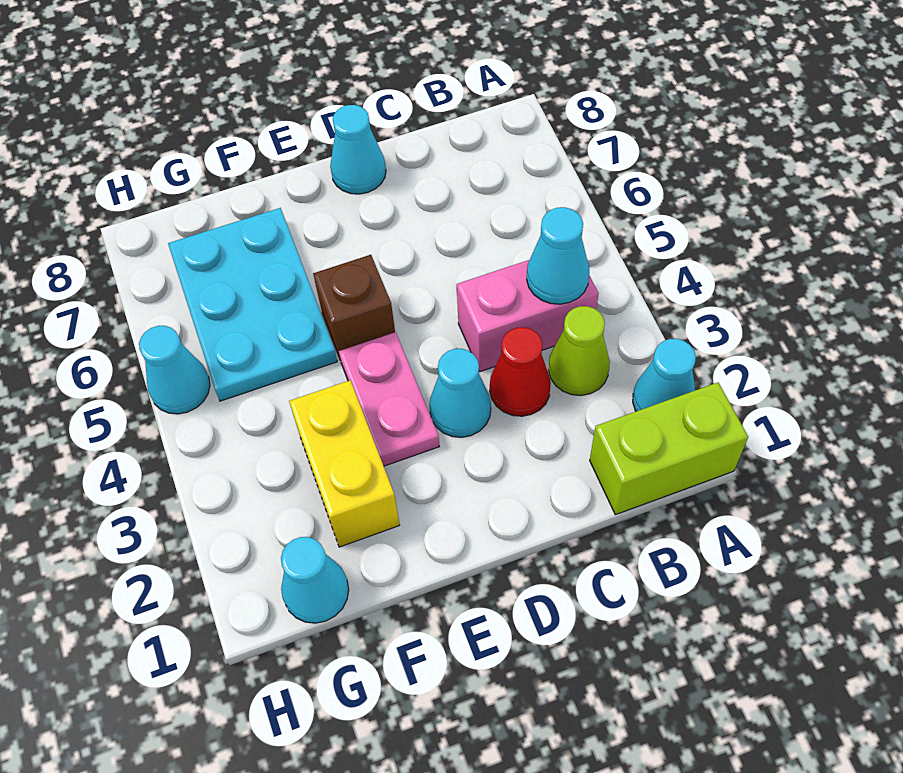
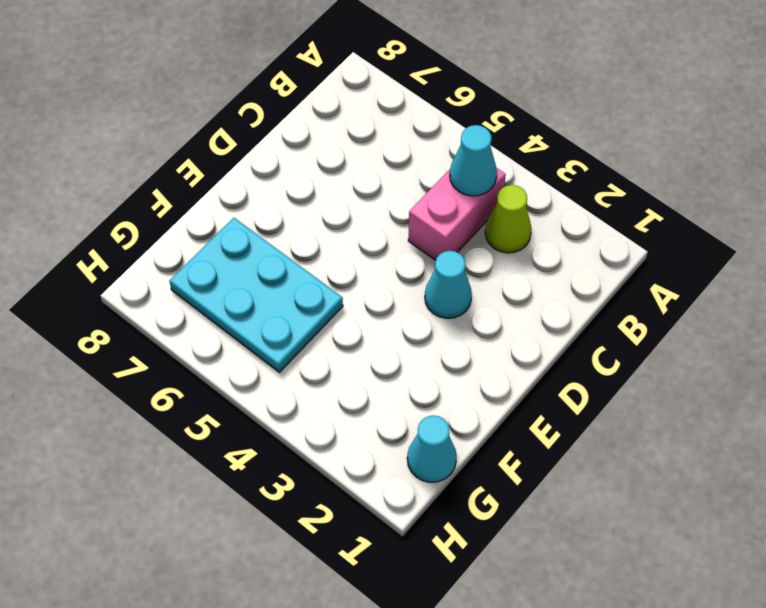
none -> lime brick A1:B1 level 1
none -> cyan cone A2 level 1
none -> red cone C3 level 1

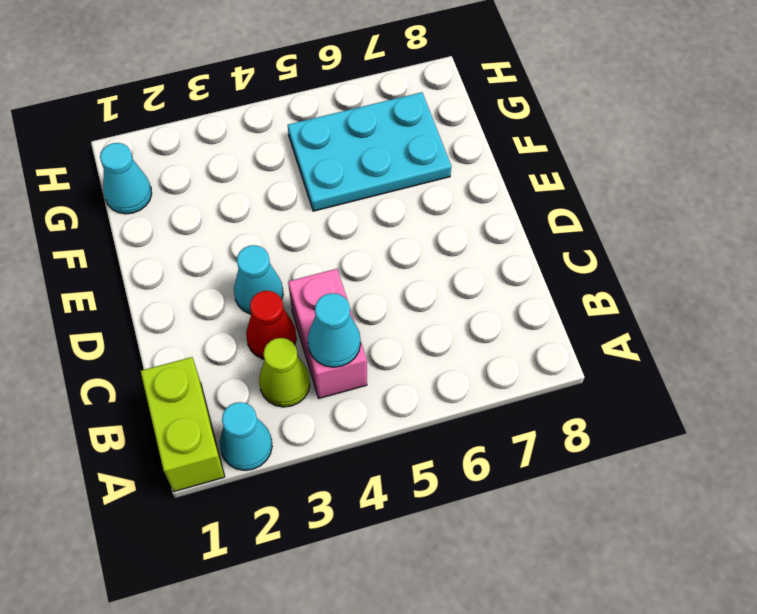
none -> cyan cone D8 level 1
none -> pink plate E3:E4 level 1
none -> brown brick E5 level 1

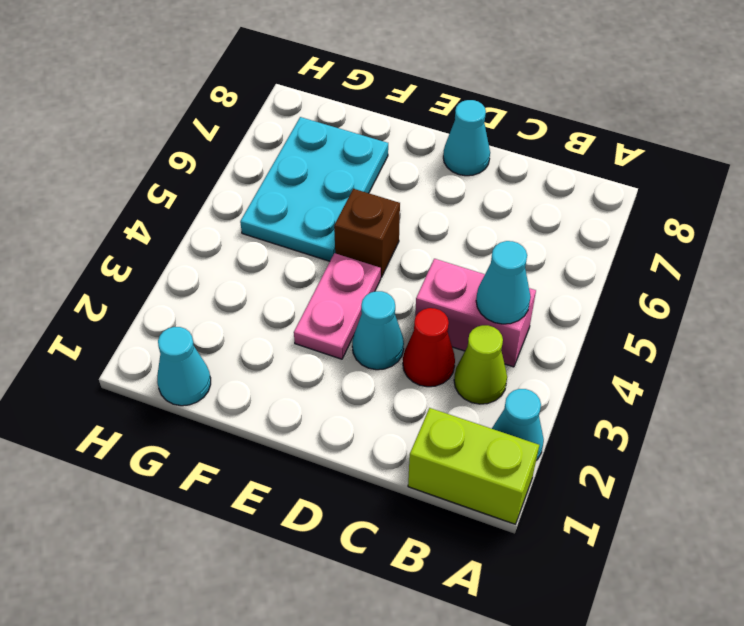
none -> yellow brick F2:F3 level 1
none -> cyan cone H5 level 1

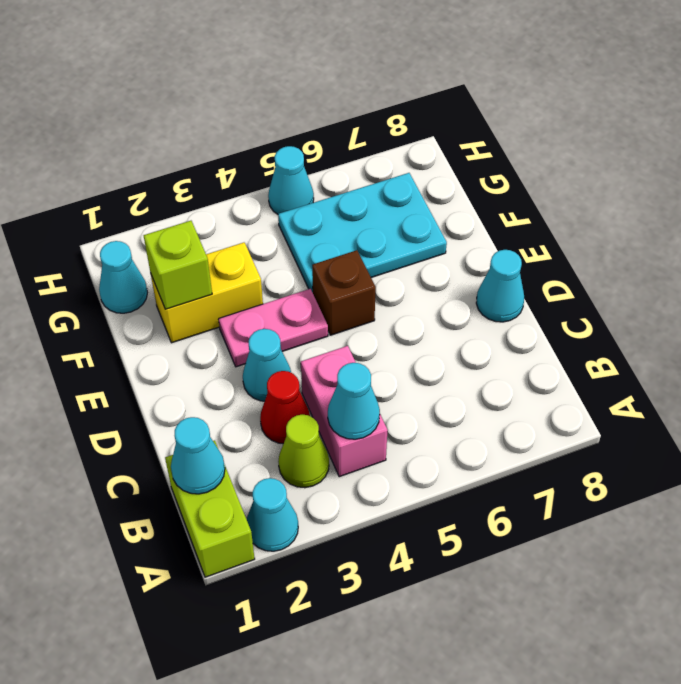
cyan cone B1 level 2 -> none
lime brick F2 level 2 -> none

